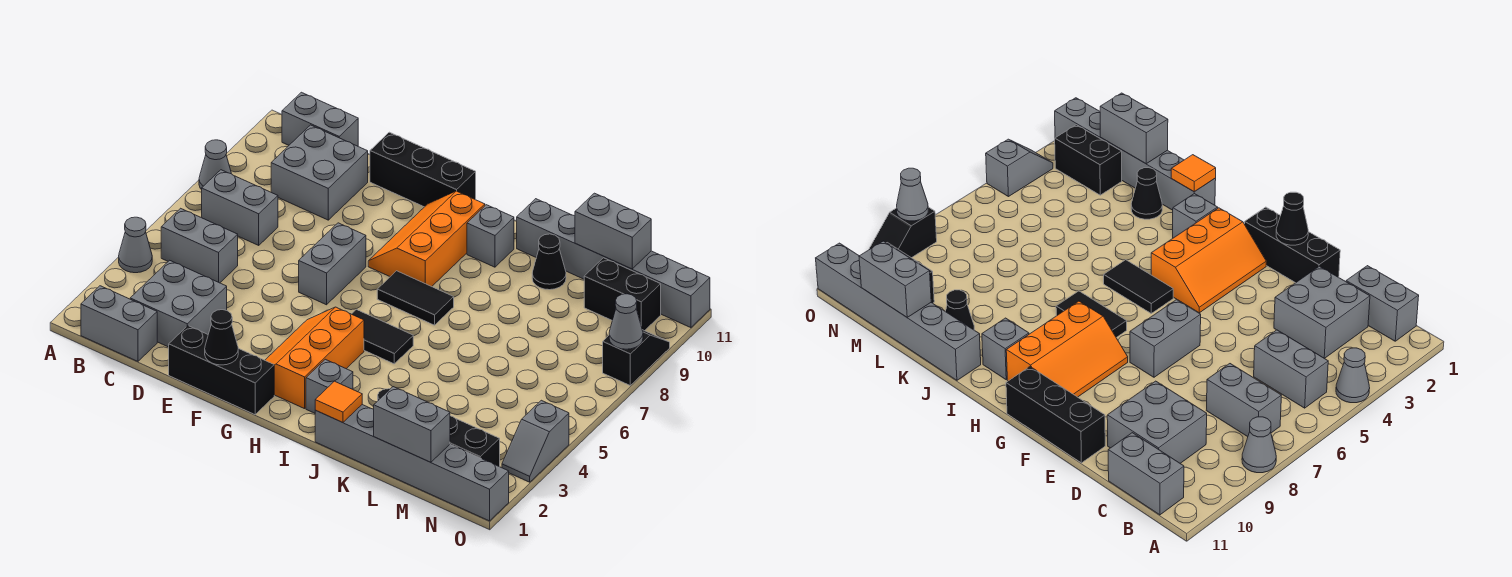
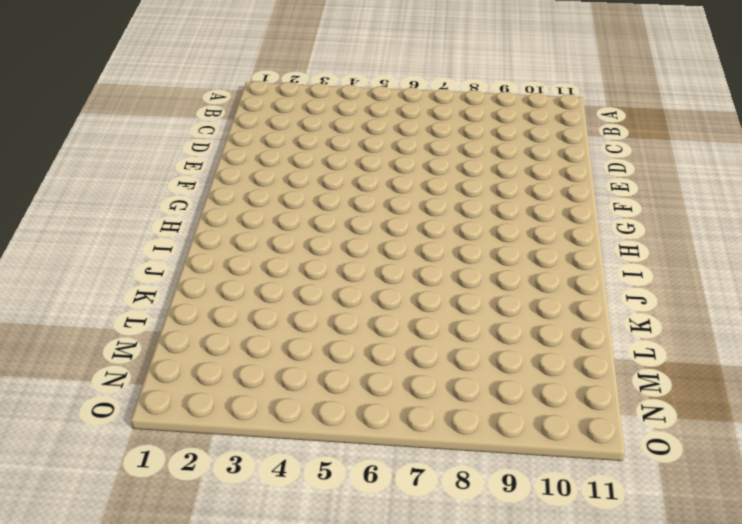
none -> grey cone A4 level 1
none -> grey cone A8 level 1
none -> grey brick B1:C1 level 1
none -> grey brick B5:C5 level 1

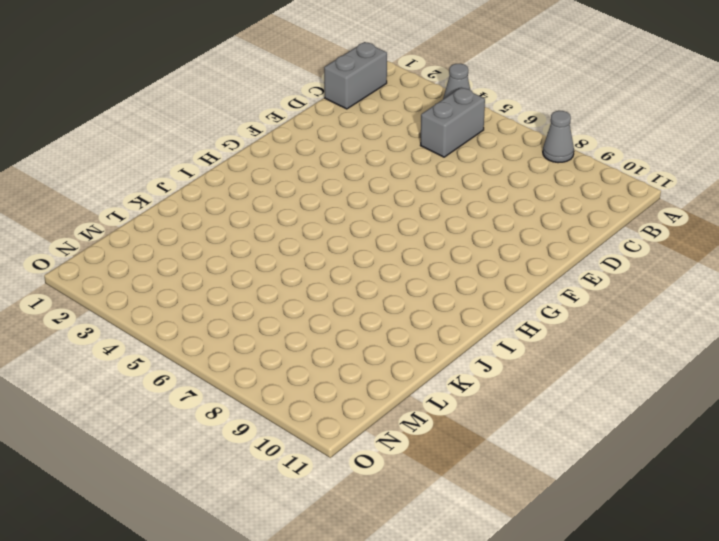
none -> grey brick B7:C7 level 1
none -> grey brick B11:C11 level 1
none -> grey brick C2:D3 level 1
none -> grey brick C9:D10 level 1

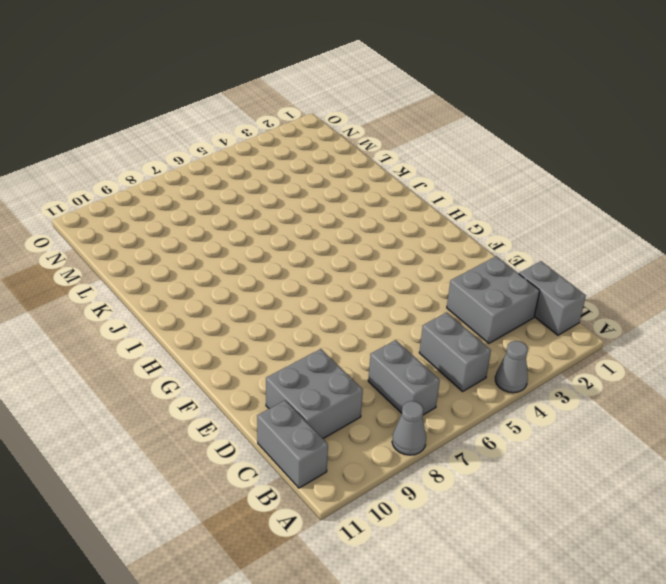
none -> black brick E1:G1 level 1
none -> black brick E11:G11 level 1
none -> grey brick F6:F7 level 1
none -> orange slope G2:H4 level 1 top H

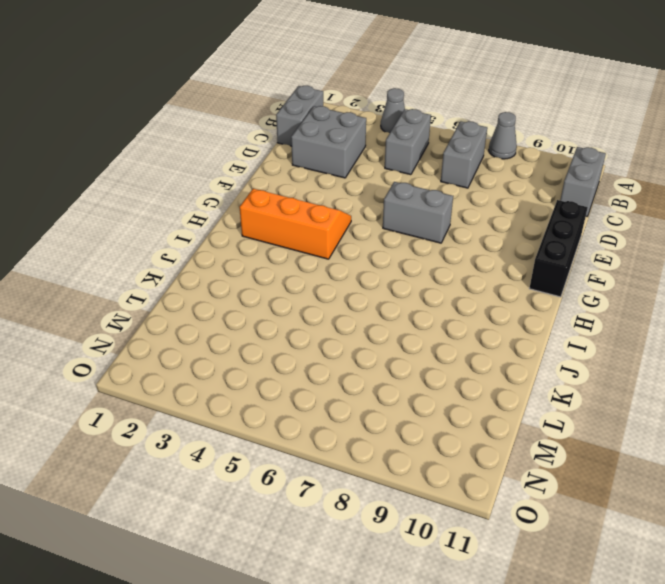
none -> grey brick C9:D10 level 1
none -> black brick E1:G1 level 1
none -> orange slope G8:H10 level 1 top H
none -> black tile H5:I5 level 1

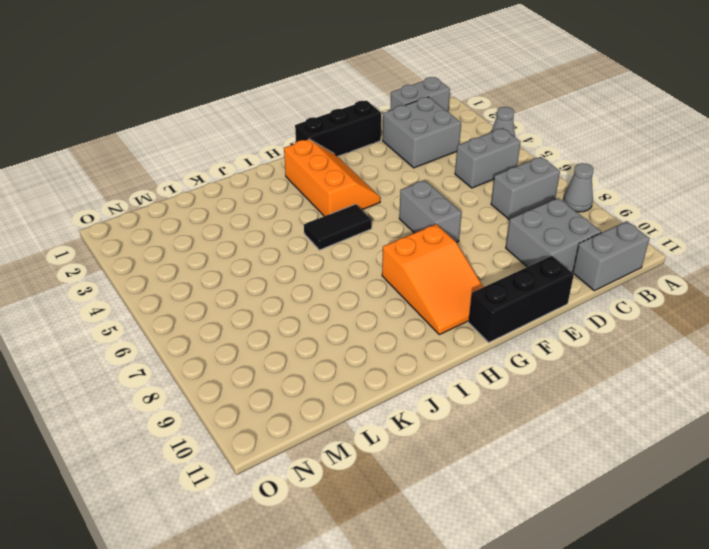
orange slope G8:H10 level 1 top 8 -> orange slope G8:H10 level 1 top H
none -> black tile H7:I7 level 1
none -> grey brick I2 level 1
none -> grey brick I10 level 1
none -> grey brick J1:O1 level 1

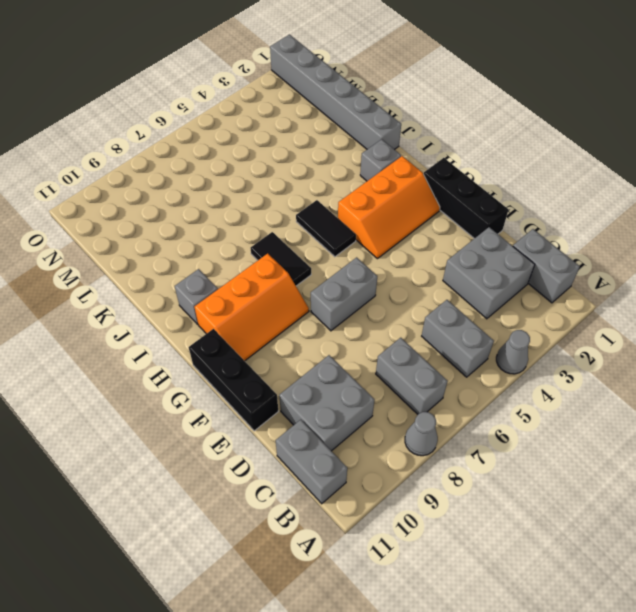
none -> grey brick J11:O11 level 1
none -> black cone K2 level 1
none -> black cone K10 level 1
none -> black brick M2:N2 level 1

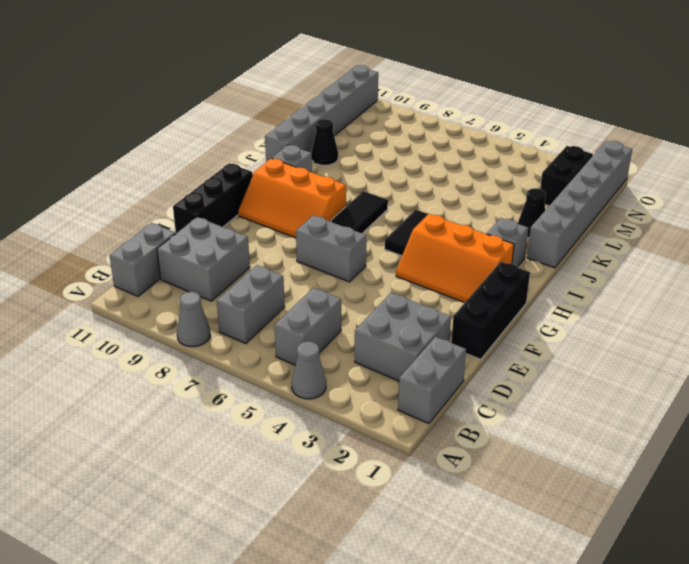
none -> black brick M10:N10 level 1
none -> grey slope O3:O4 level 1 top 4
none -> black slope O8:O9 level 1 top 8
none -> black cone F1 level 2

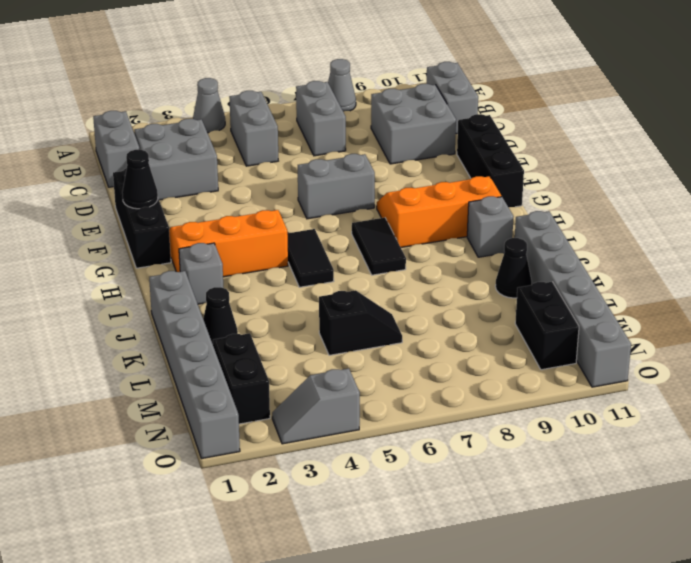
black slope L5:L6 level 1 top 5 -> black slope O8:O9 level 1 top 8
none -> orange tile J1 level 2
none -> grey brick L1:M1 level 2
none -> grey brick L11:M11 level 2
none -> grey cone O8 level 2

